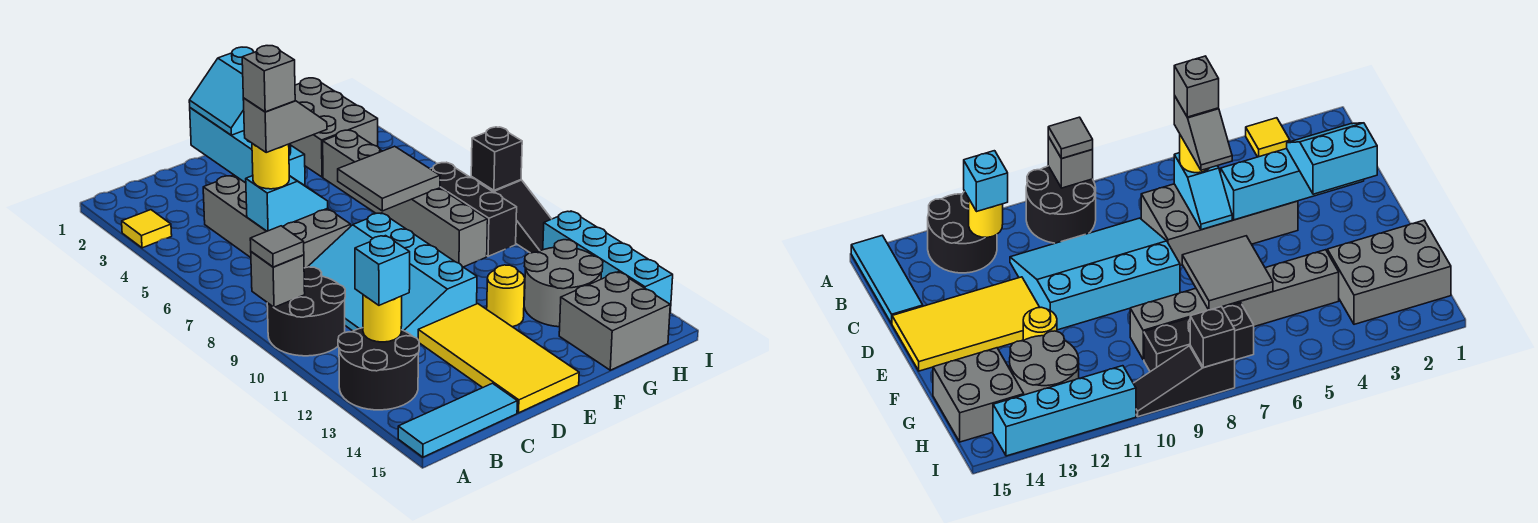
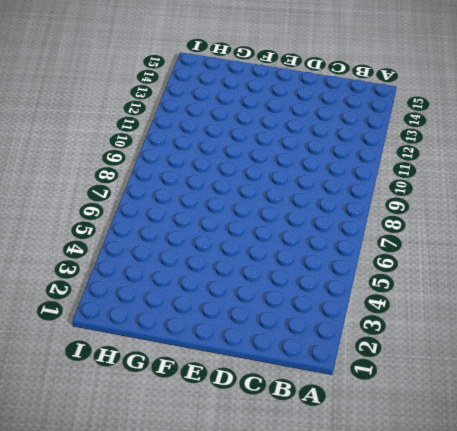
none -> yellow tile A3 level 1
none -> black round brick A9:B10 level 1
none -> black round brick A12:B13 level 1

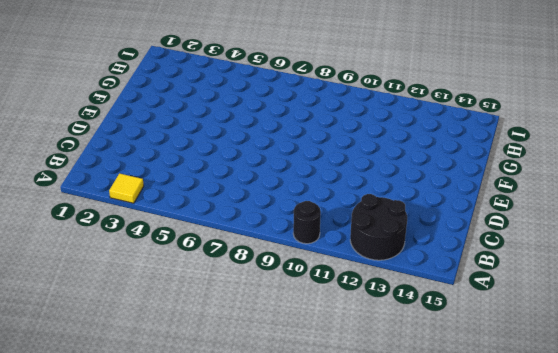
black round brick A10 level 1 -> black round brick A9:B10 level 1
none -> cyan tile A15:C15 level 1
none -> grey brick C4:D7 level 1
none -> cyan slope C8:E11 level 1 top E

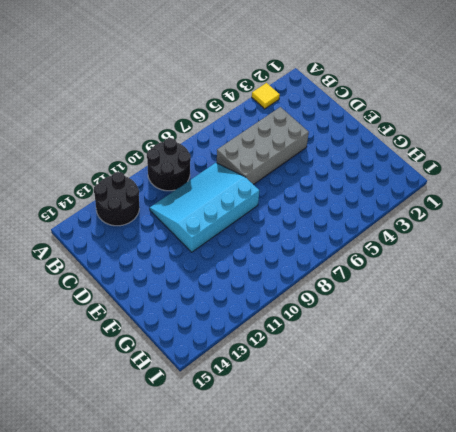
none -> cyan tile A15:C15 level 1
none -> yellow tile D12:E15 level 1
none -> yellow round brick F12 level 1

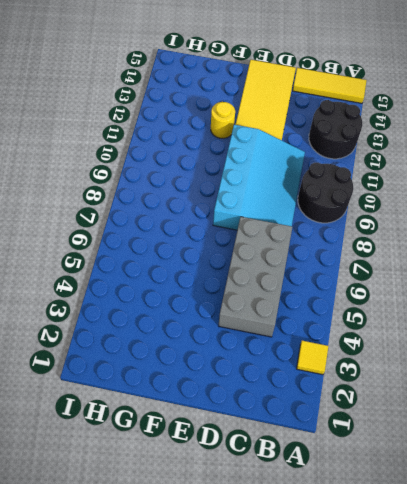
yellow tile A15:C15 level 1 -> cyan tile A15:C15 level 1
none -> grey brick G1:H3 level 1
none -> grey brick G4:G9 level 1
none -> grey round brick G12:H13 level 1

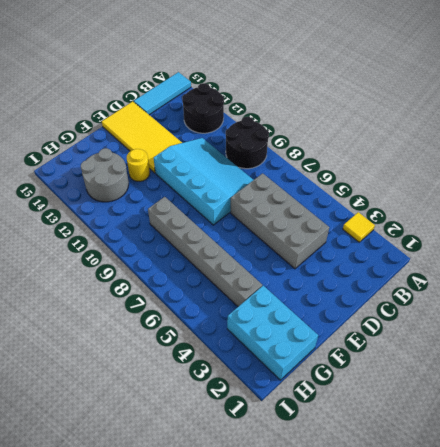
cyan brick G1:H3 level 1 -> grey brick G1:H3 level 1
none -> grey brick G14:H15 level 1
none -> black brick H7:H9 level 1
none -> black slope I8:I10 level 1 top 8

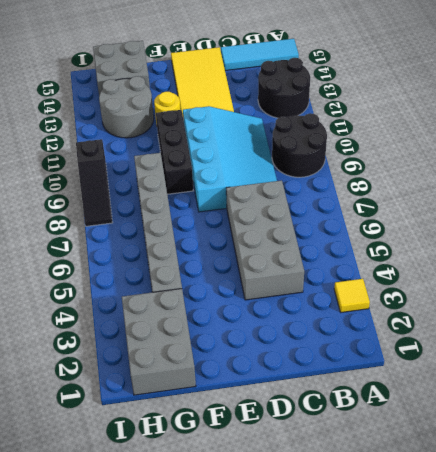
black brick F9:F11 level 1 -> black brick H7:H9 level 1
black slope I8:I10 level 1 top 10 -> black slope I8:I10 level 1 top 8
none -> cyan brick I11:I14 level 1
none -> grey brick A9 level 2
none -> yellow round brick B12 level 2

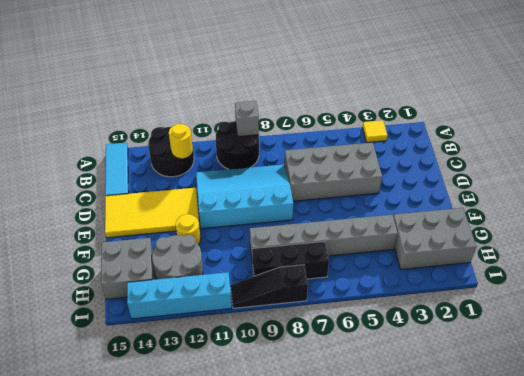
none -> cyan slope C6:D6 level 2 top C
none -> cyan brick D2:D5 level 2
none -> grey tile F6:G7 level 2

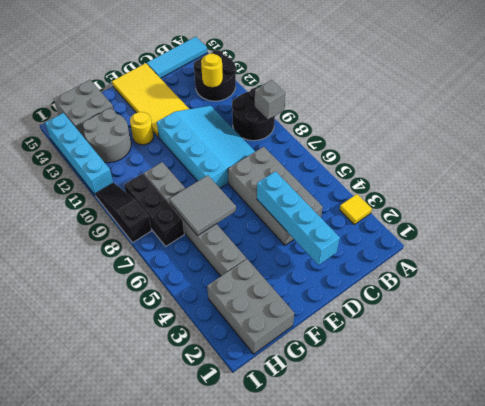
none -> cyan slope C6:D6 level 2 top C
none -> black brick I8 level 2
none -> grey tile A9 level 3

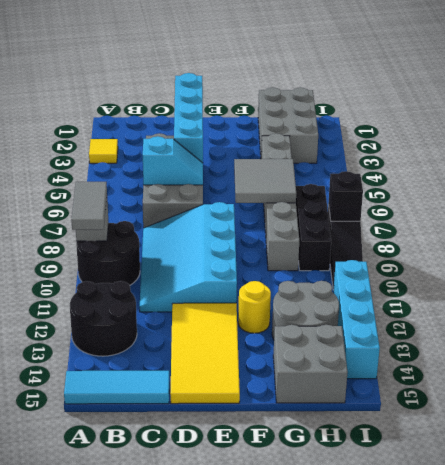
grey tile A9:A10 level 3 -> grey tile A9 level 3
none -> yellow round brick B12 level 2
none -> cyan brick B12 level 3
none -> yellow round brick C6 level 3

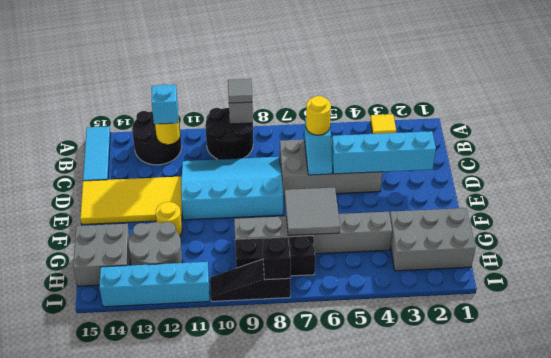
none -> cyan slope D2:E3 level 3 top E
none -> grey slope C6:D6 level 4 top C
none -> grey brick C6 level 5

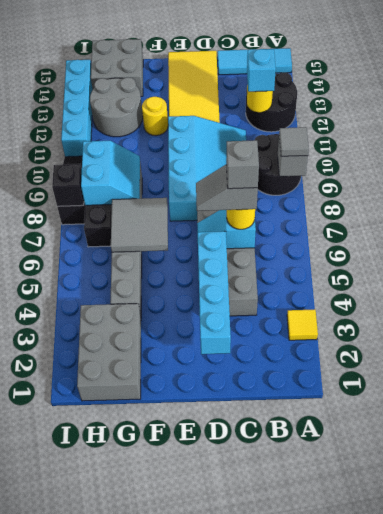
cyan slope G8:H9 level 2 top H -> cyan slope D2:E3 level 3 top E

